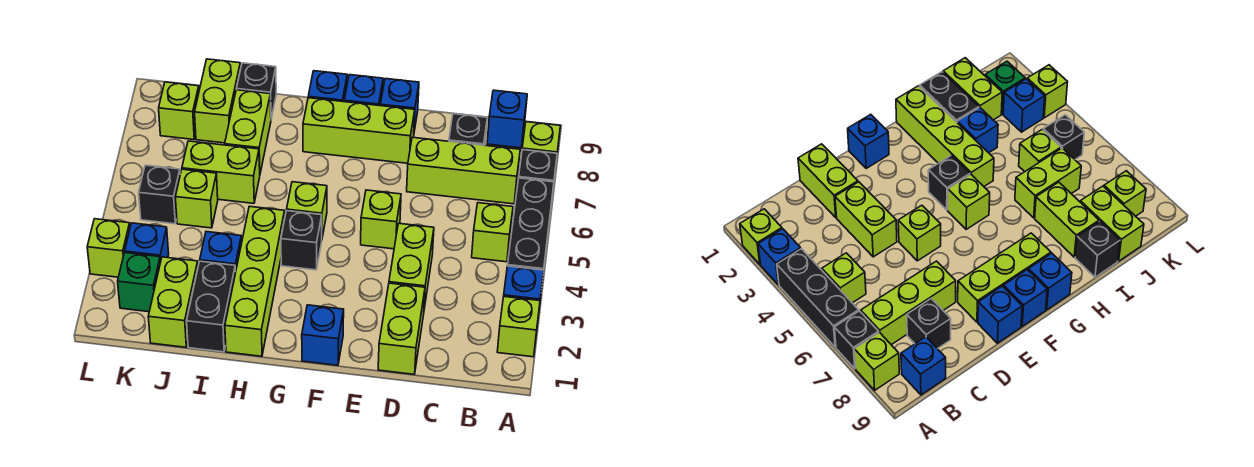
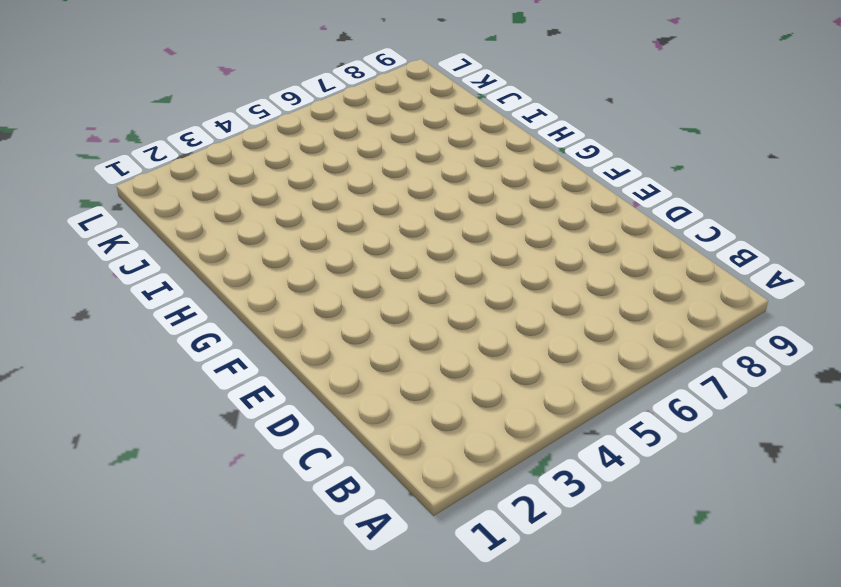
none -> lime brick A2 level 1
none -> blue brick A3 level 1
none -> black brick A4:A6 level 1
none -> black brick A7 level 1

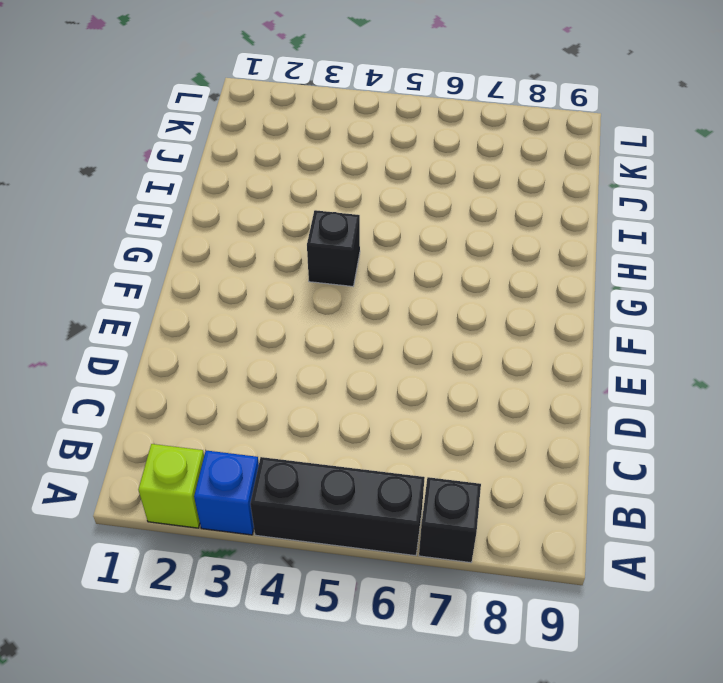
none -> lime brick A8 level 1
none -> lime brick B5 level 1
none -> lime brick B7:D7 level 1
none -> blue brick B9 level 1

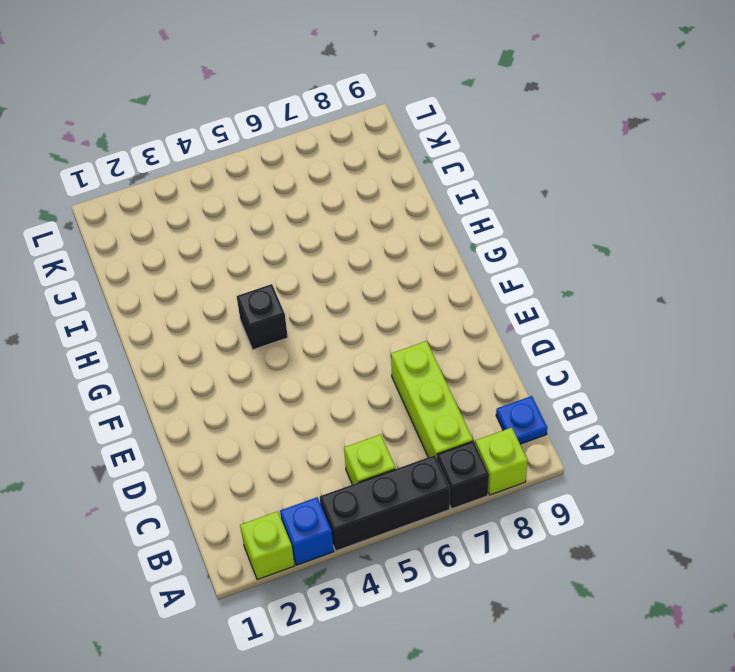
blue plate B9 level 1 -> blue brick B9 level 1
none -> black brick C8 level 1
none -> lime brick D1:D2 level 1
none -> lime brick D3:D4 level 1
none -> lime brick E5 level 1

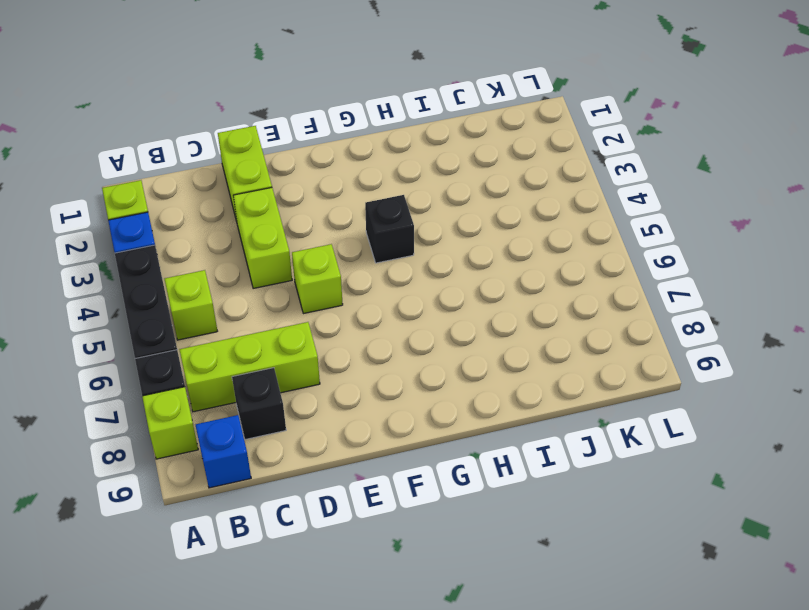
none -> lime brick E8:G8 level 1
none -> blue brick E9 level 1
none -> blue brick F1 level 1
none -> blue brick F9 level 1

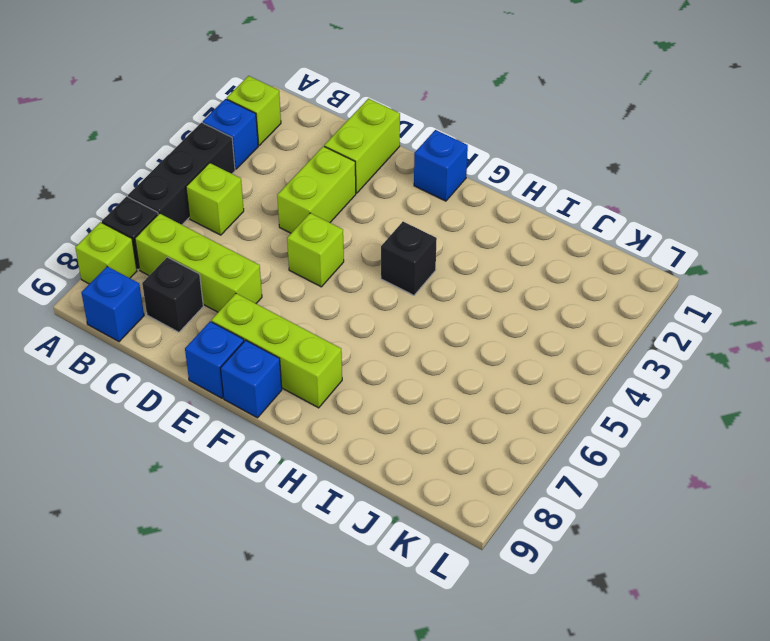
none -> lime brick G5 level 1
none -> blue brick G9 level 1
none -> lime brick H1:H4 level 1
none -> black brick I1:I2 level 1

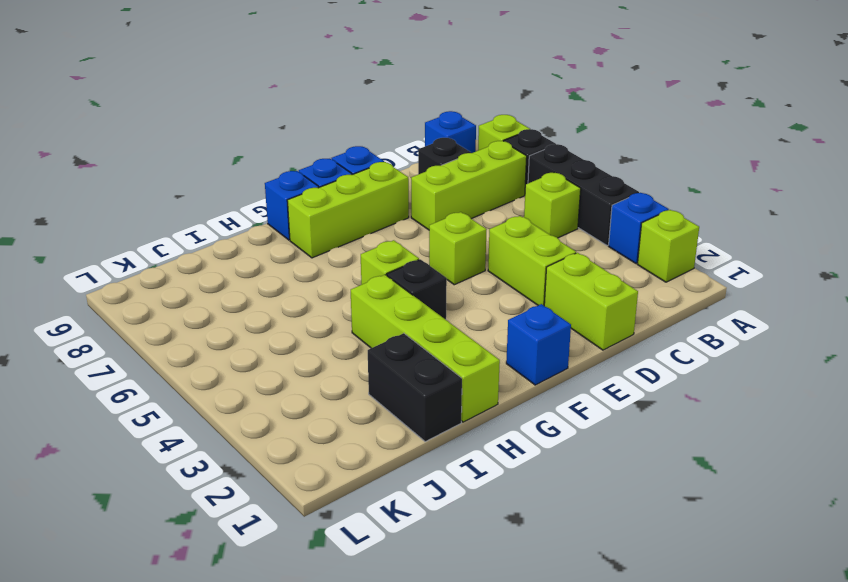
none -> blue brick I3 level 1
none -> lime brick I6:J6 level 1
none -> lime brick I7:I8 level 1
none -> black brick I9 level 1

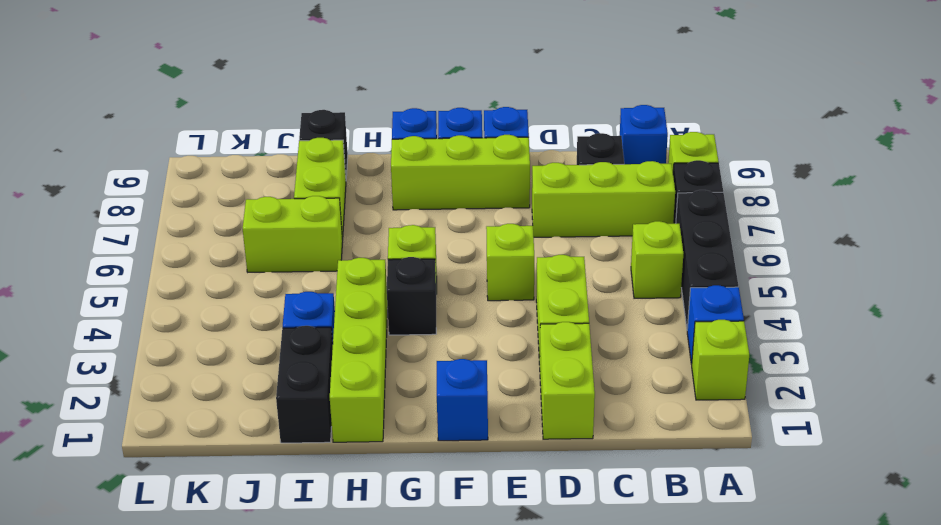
none -> lime brick J1:J2 level 1
none -> lime brick J5 level 1
none -> lime brick J8:J9 level 1
none -> green brick K2 level 1

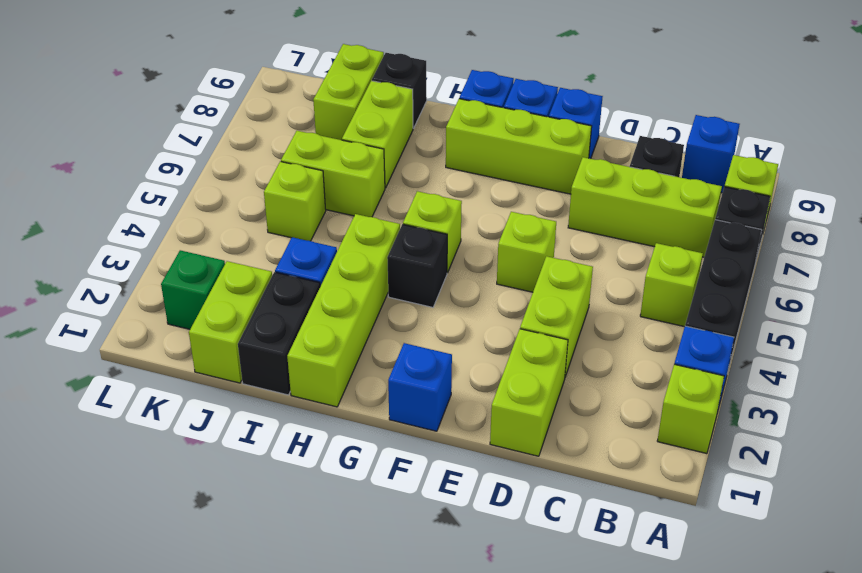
none -> blue brick K3 level 1
none -> black brick K5 level 1
none -> lime brick K8 level 1
none -> lime brick L3 level 1

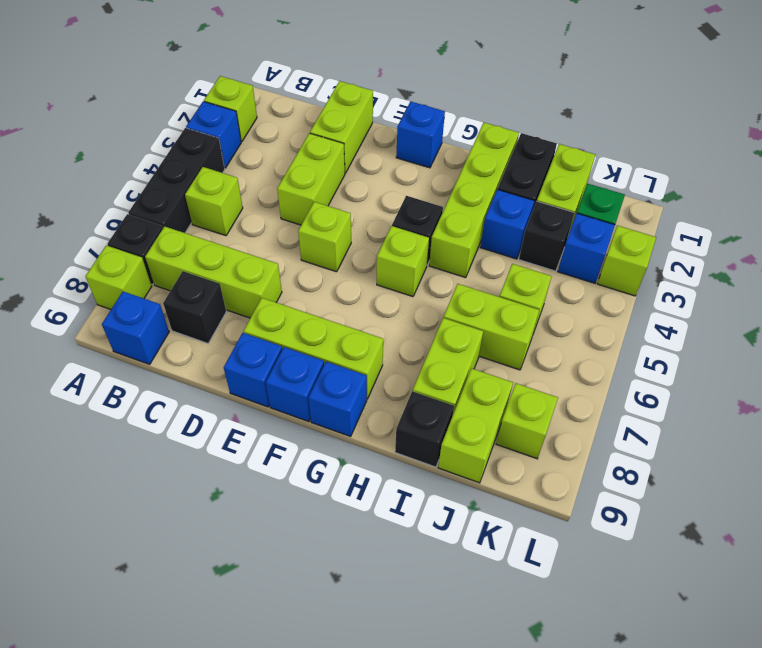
black brick J3 level 1 -> black brick K5 level 1

